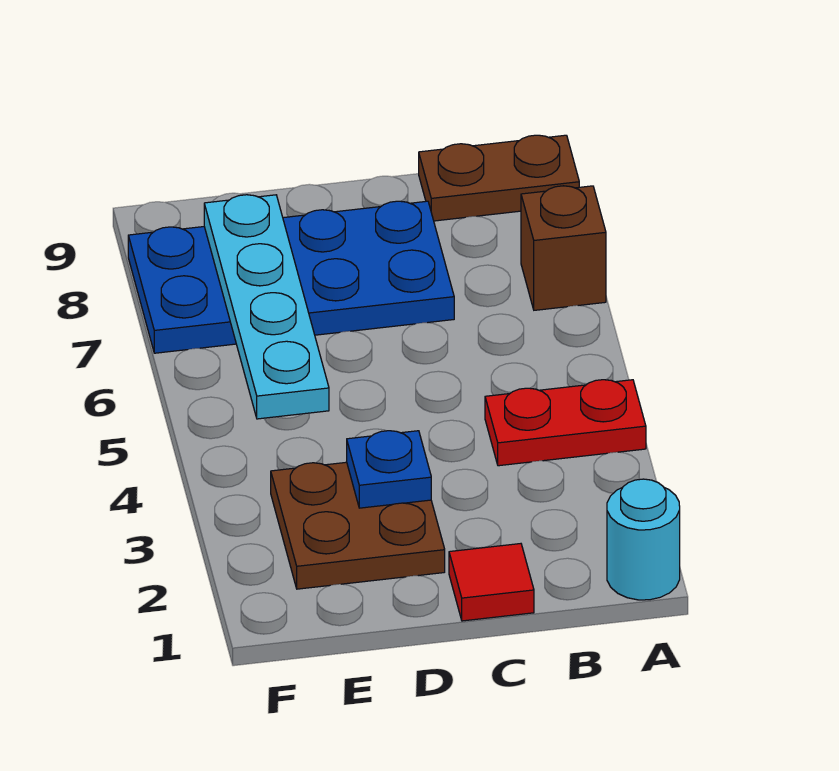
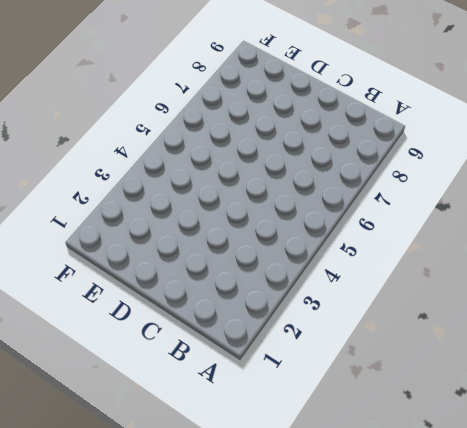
none -> cyan round brick A1 level 1
none -> red plate A4:B4 level 1

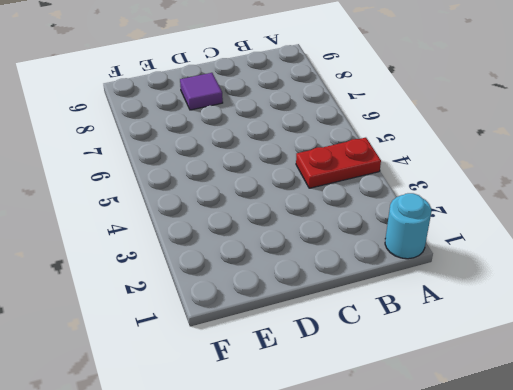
purple tile D8 level 1 -> blue plate C7:F8 level 1
none -> brown brick A7 level 1
none -> brown plate A9:B9 level 1

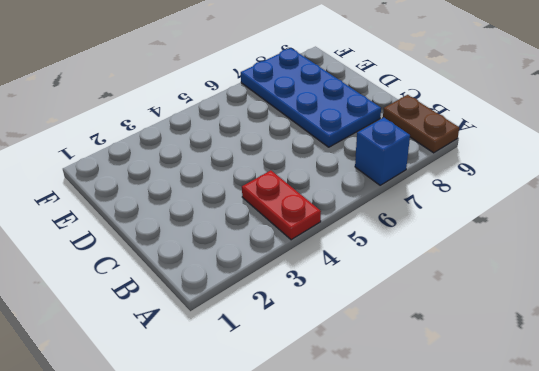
blue brick A7 level 1 -> brown brick A7 level 1
none -> cyan round brick A1 level 1
none -> red tile C1 level 1

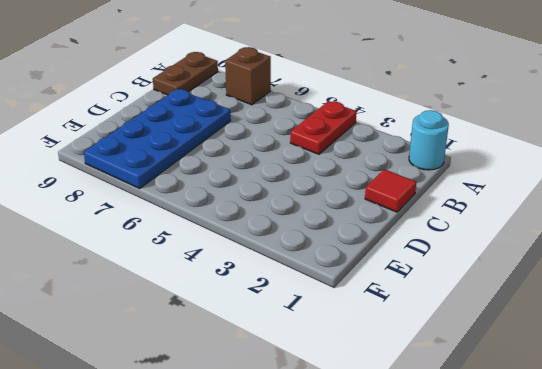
none -> brown plate D2:E3 level 1
none -> blue plate D3 level 2

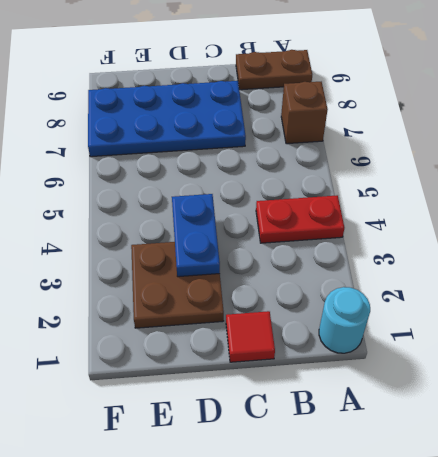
blue plate D3:D4 level 2 -> blue plate D3 level 2
none -> cyan plate E5:E8 level 2

